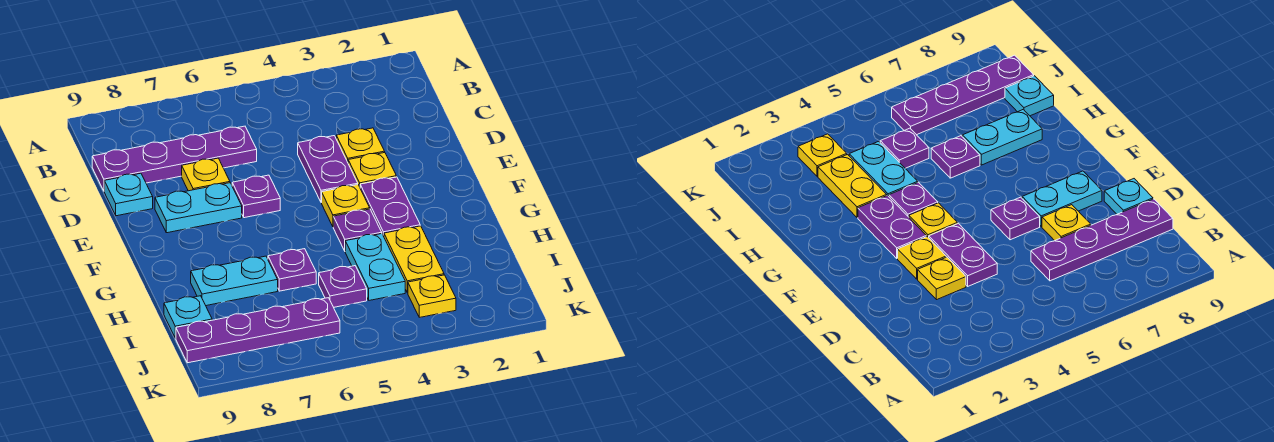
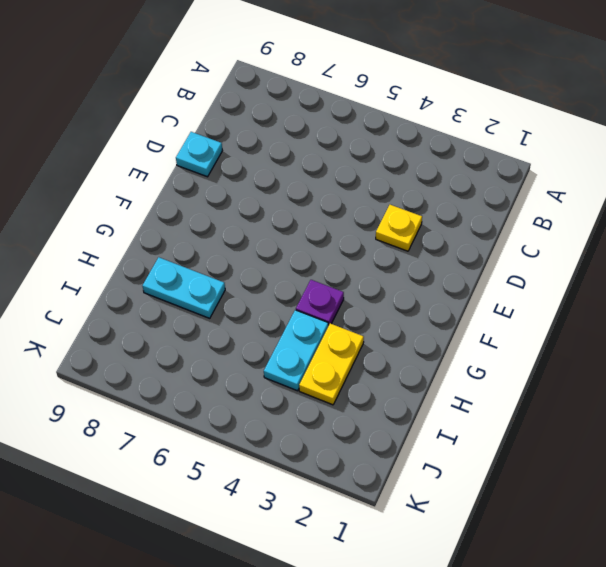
none -> purple plate C6:C9 level 1
none -> purple plate D4:E4 level 1
none -> yellow plate D7 level 1

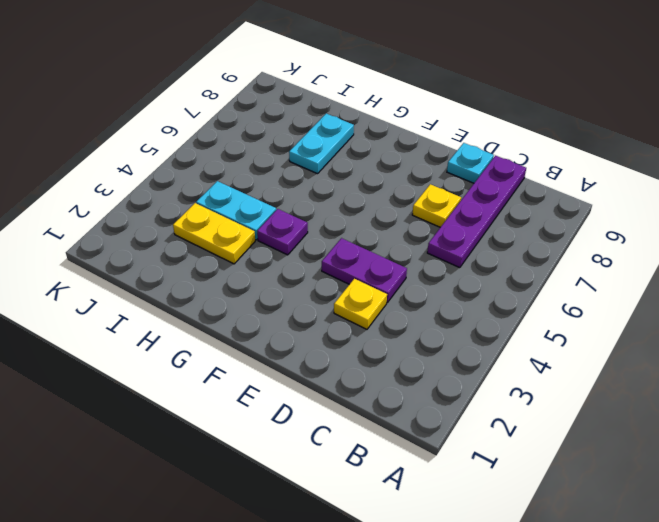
none -> yellow plate E3 level 1
none -> purple plate E6 level 1
none -> cyan plate E7:E8 level 1

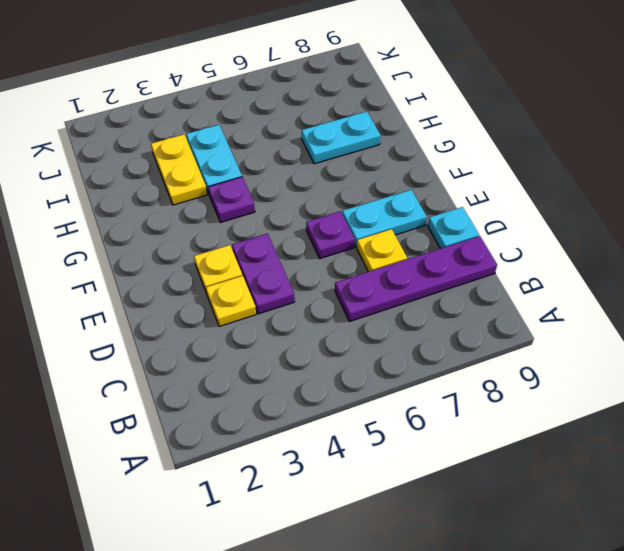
none -> purple plate F3:G3 level 1
none -> yellow plate F4 level 1
none -> purple plate H6 level 1

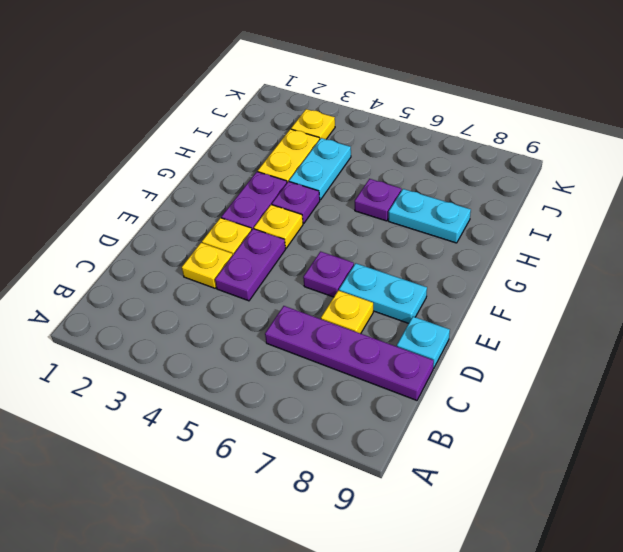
none -> purple plate I5 level 1
none -> cyan plate I9 level 1
none -> purple plate J6:J9 level 1

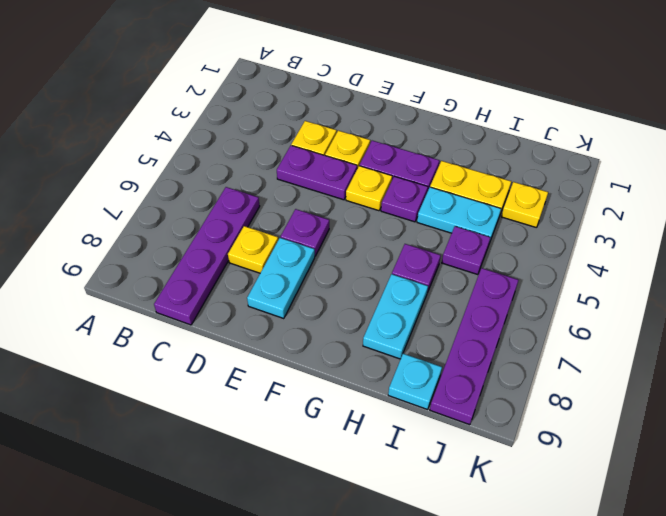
none -> cyan plate D9 level 1

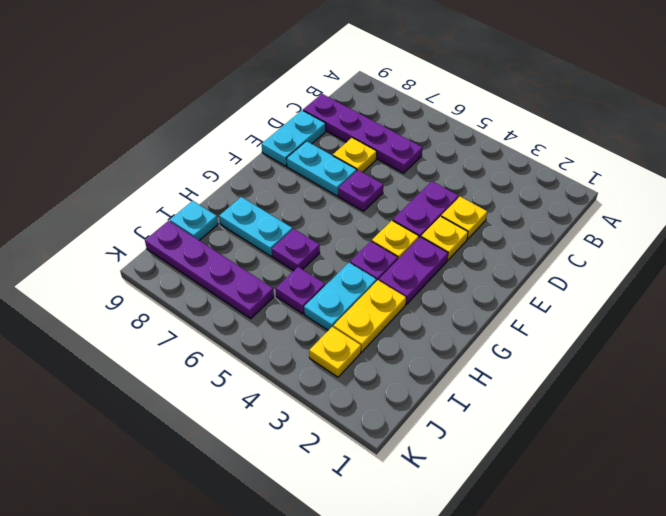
cyan plate D9:E9 level 1 -> cyan plate D9 level 1

